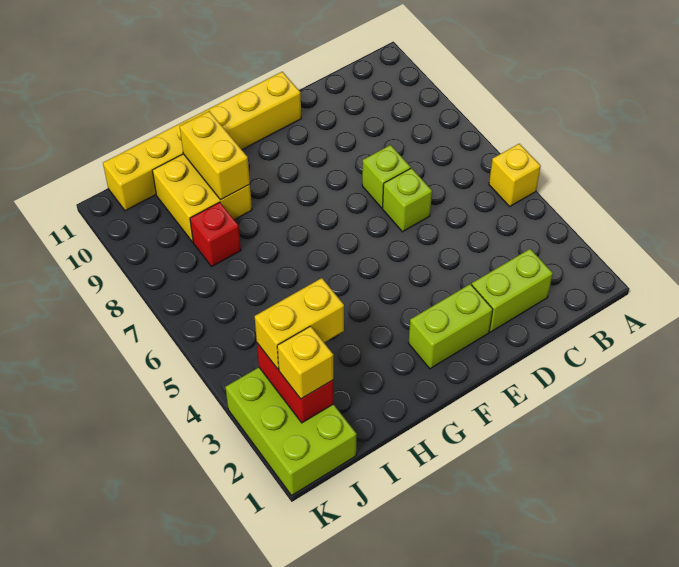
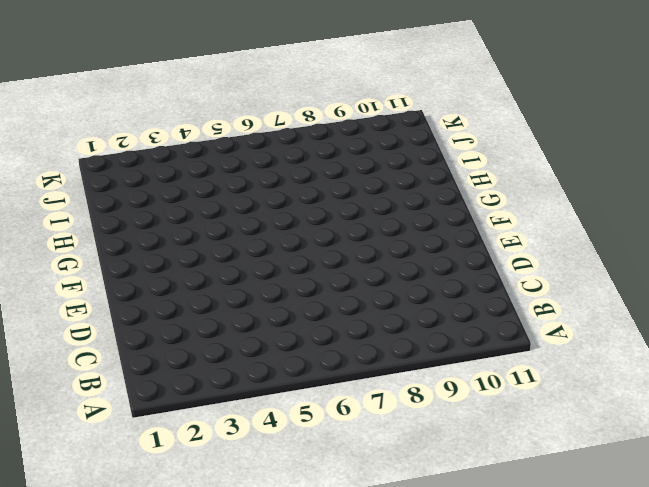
none -> yellow brick A5 level 1
none -> lime brick C2:D2 level 1
none -> lime brick D6 level 1

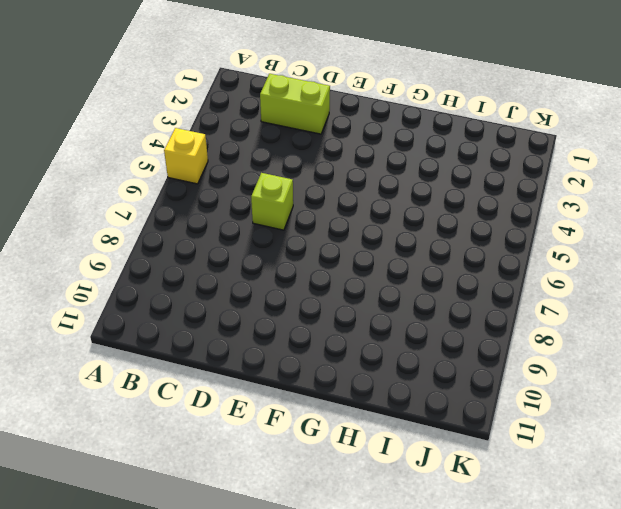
none -> lime brick D7 level 1
none -> lime brick E2:F2 level 1
none -> yellow brick E11:J11 level 1

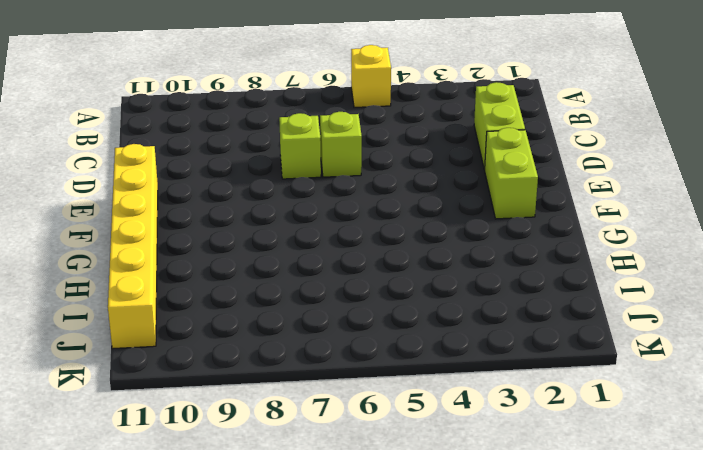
none -> yellow brick H9:I10 level 1
none -> red brick I8 level 1
none -> lime brick J1:K3 level 1

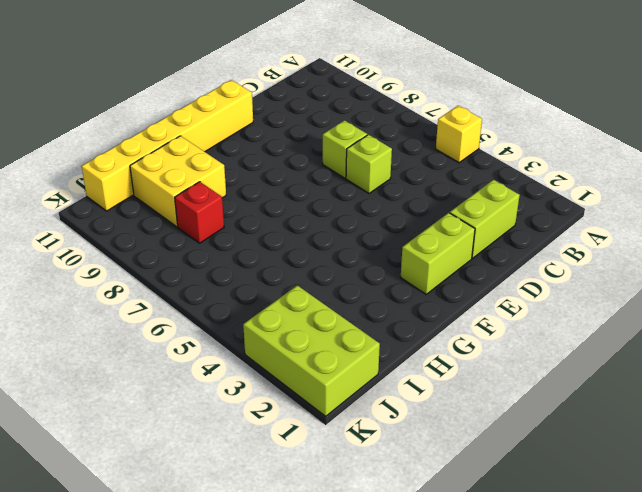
none -> yellow brick H9:H10 level 2
none -> red brick J2:J3 level 2
none -> yellow brick I3:J3 level 3

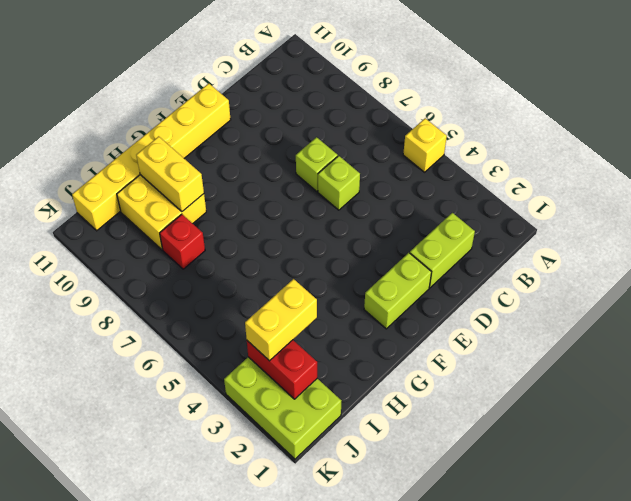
none -> yellow brick J2 level 3

